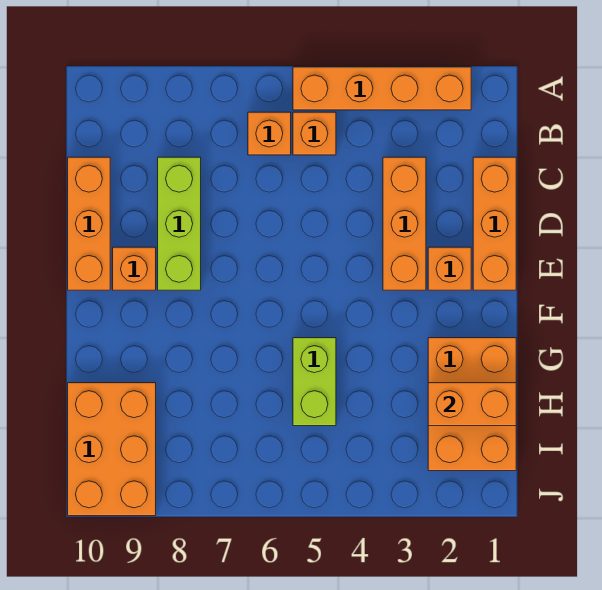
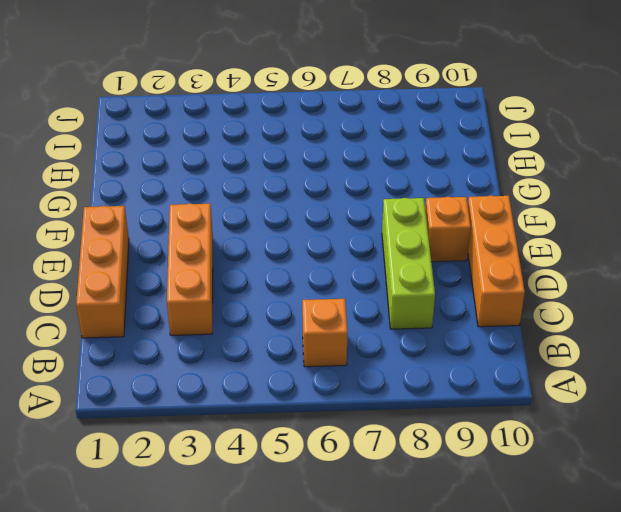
none -> orange brick A2:A5 level 1
none -> orange brick B5 level 1
none -> orange brick E2 level 1

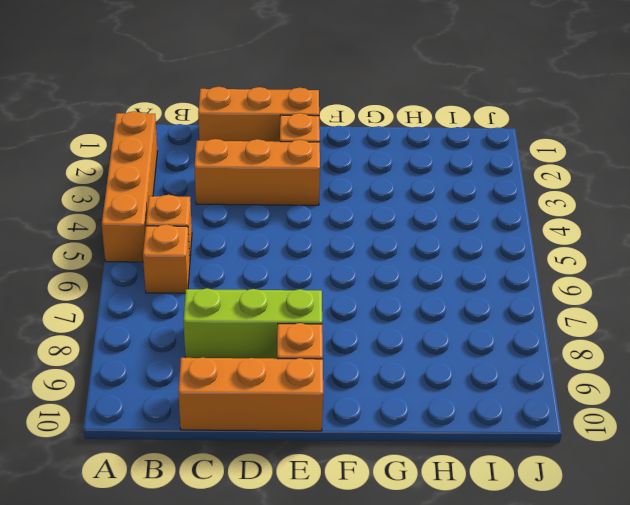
none -> orange brick G1:I2 level 1
none -> lime brick G5:H5 level 1
none -> orange brick H9:J10 level 1

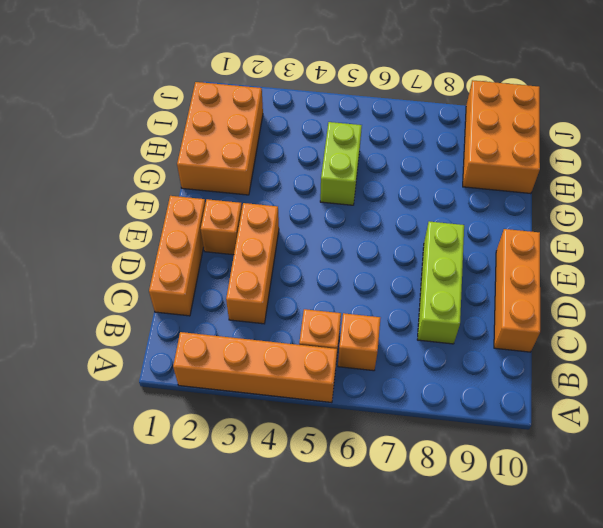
none -> orange brick E9 level 1
none -> orange brick H1:H2 level 2

